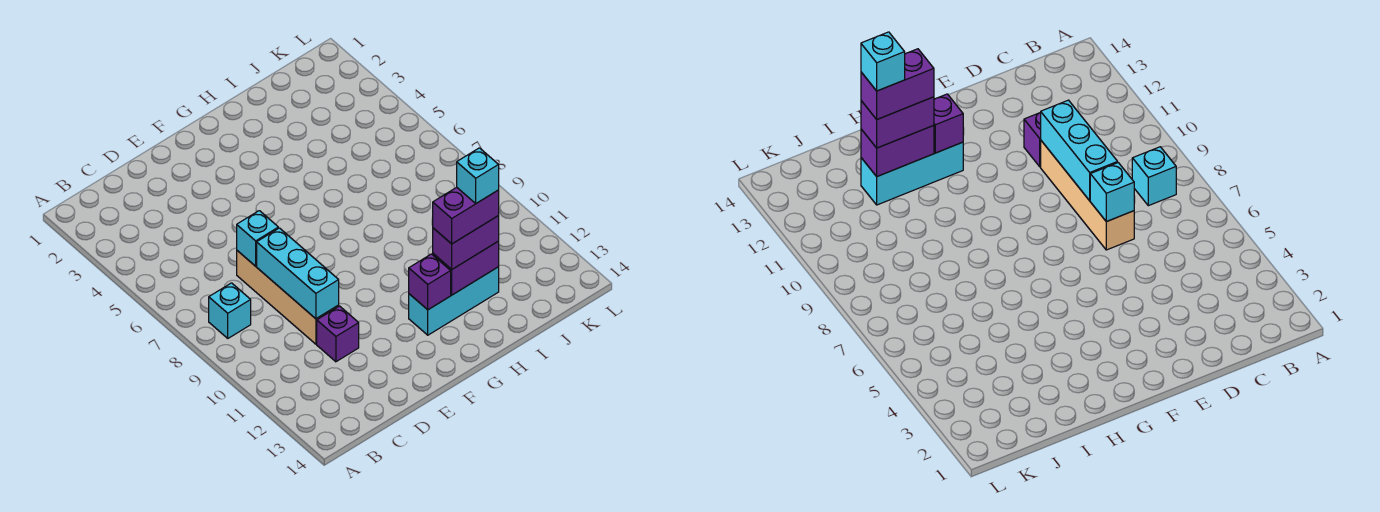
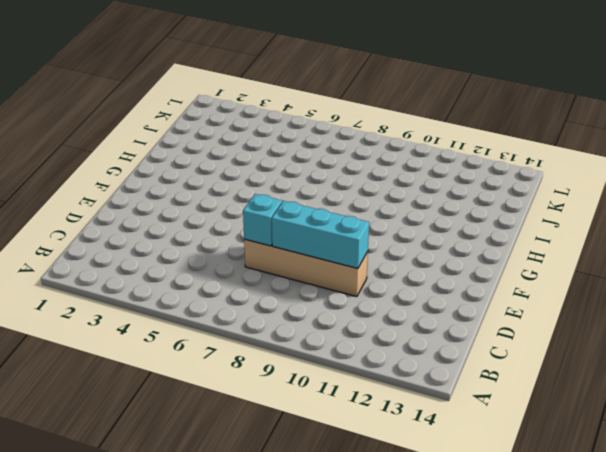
none -> cyan brick B8 level 1
none -> purple brick D11 level 1

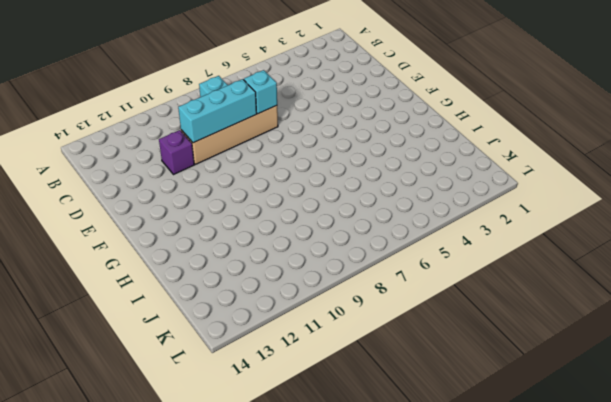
none -> cyan brick G12:I12 level 1
none -> purple brick G12 level 2

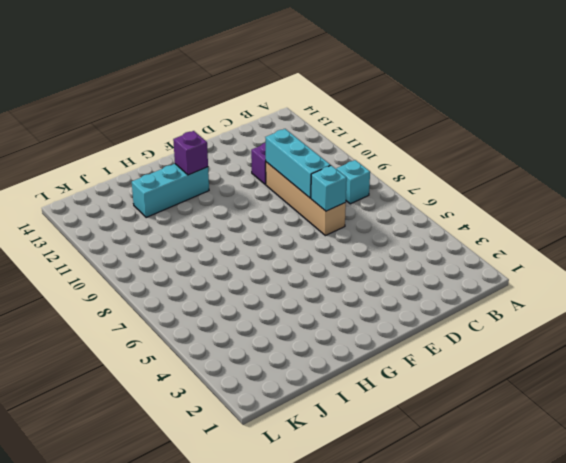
none -> purple brick H12:I12 level 2
none -> purple brick H12:I12 level 3

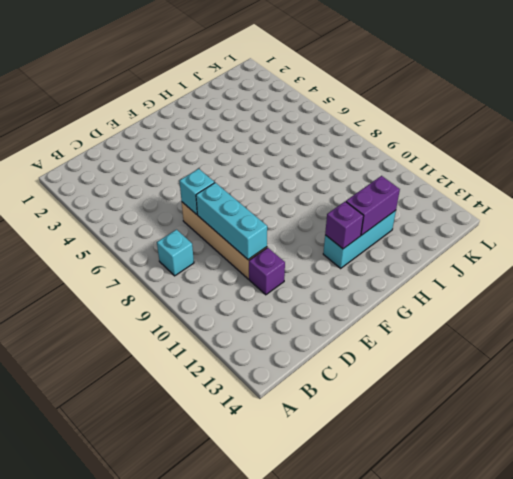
none -> purple brick H12:I12 level 3
none -> purple brick H12:I12 level 4

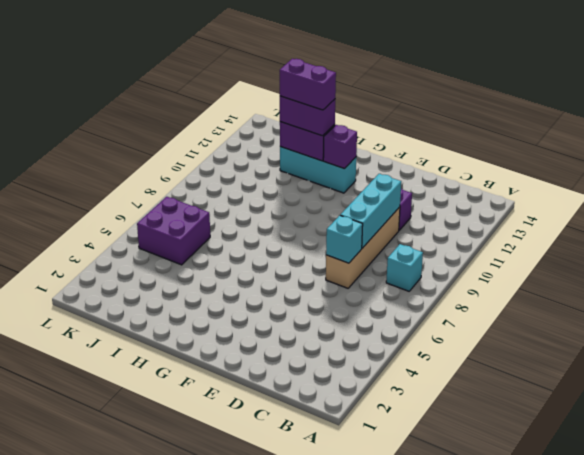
purple brick J5:K6 level 1 -> none
none -> cyan brick I12 level 5

